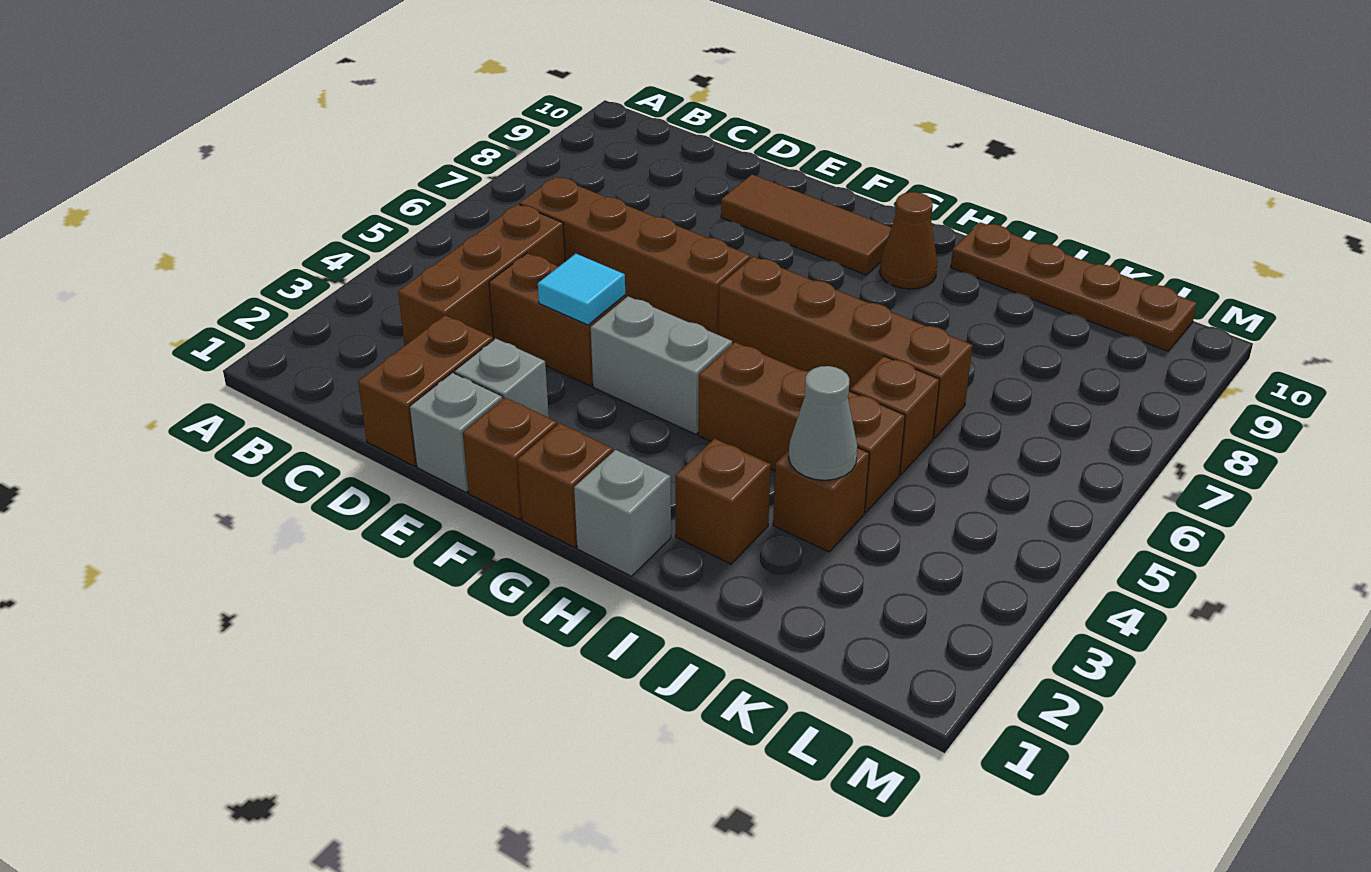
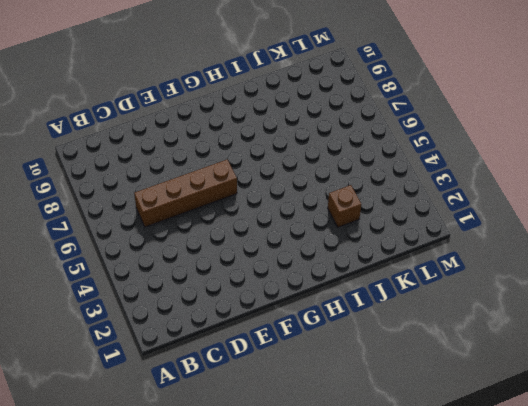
none -> brown brick C3:C5 level 1
none -> brown brick D1:D2 level 1
none -> brown brick D4:E4 level 1

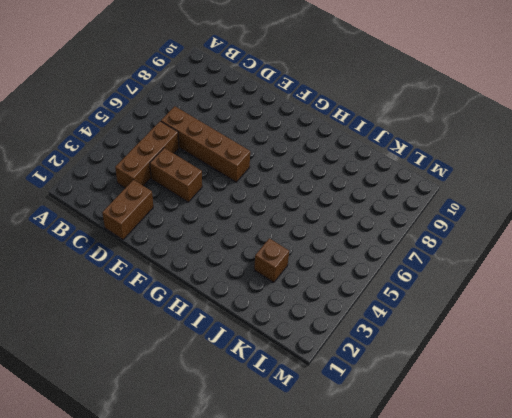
none -> grey brick E1 level 1
none -> grey brick E2 level 1
none -> brown tile E9:G9 level 1

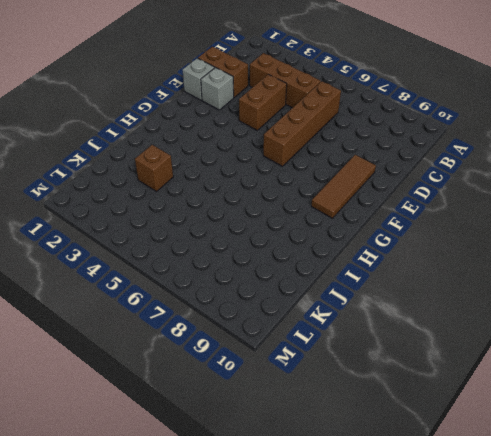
none -> brown brick F1 level 1
none -> grey brick F4:G4 level 1
none -> brown brick G1 level 1

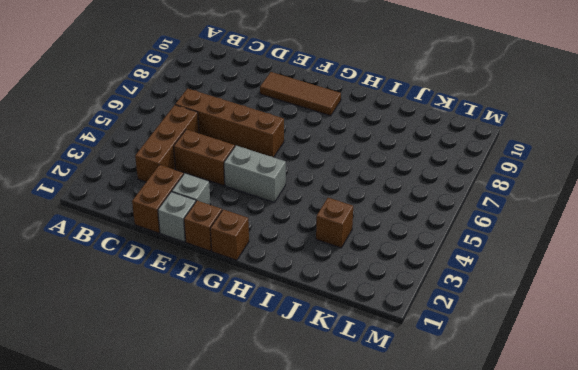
none -> brown brick G6:J6 level 1
none -> grey brick H1 level 1
none -> brown brick H4:J4 level 1

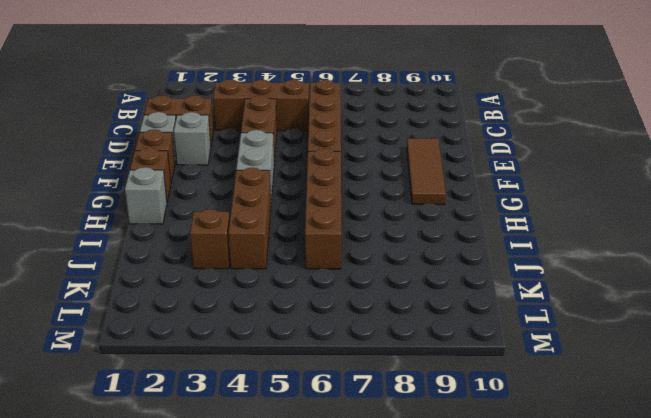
none -> brown cone H9 level 1
none -> brown brick I2 level 1
none -> brown plate I10:L10 level 1

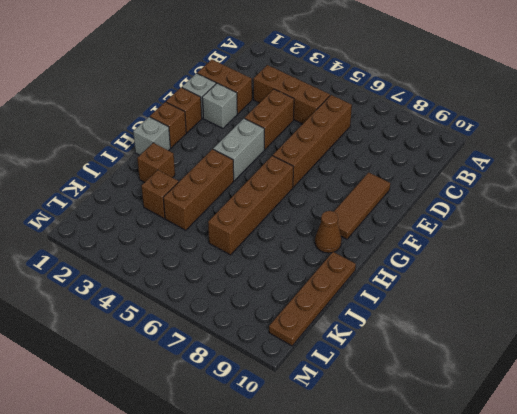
none -> brown brick J5 level 1
none -> cyan tile E4 level 2
none -> grey cone J3 level 2

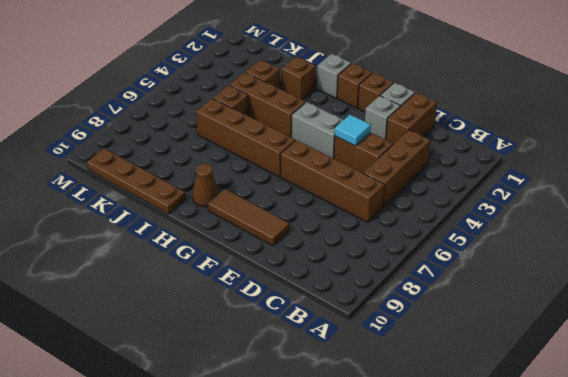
none -> grey cone J3 level 2

